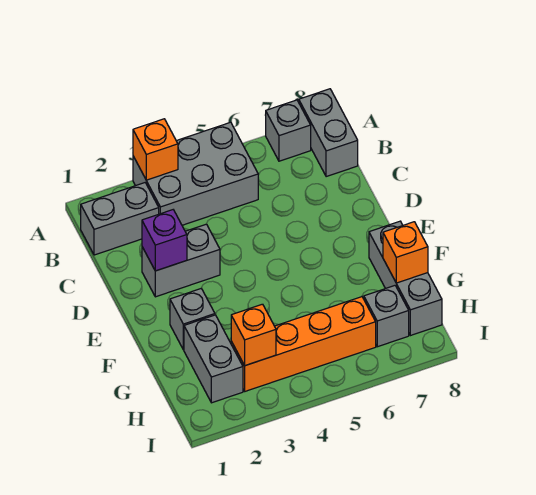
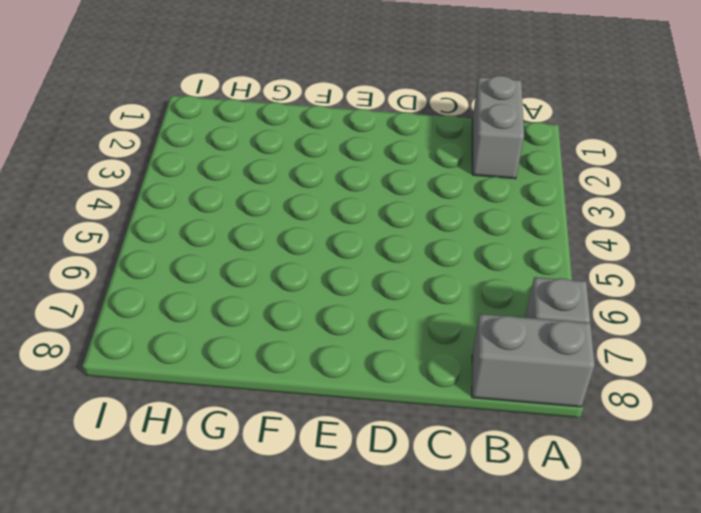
none -> grey brick A3:B5 level 1
none -> grey brick D2:D3 level 1
none -> grey brick F2 level 1

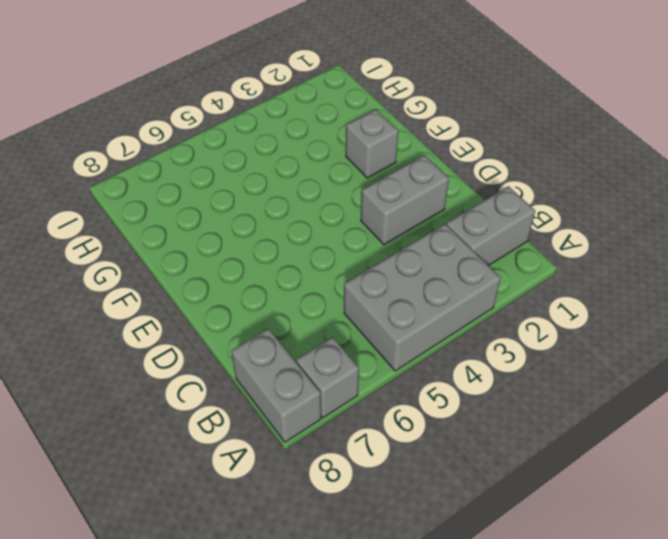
none -> grey brick F8:H8 level 1
none -> grey brick G2:H2 level 1
none -> orange brick H3:H6 level 1

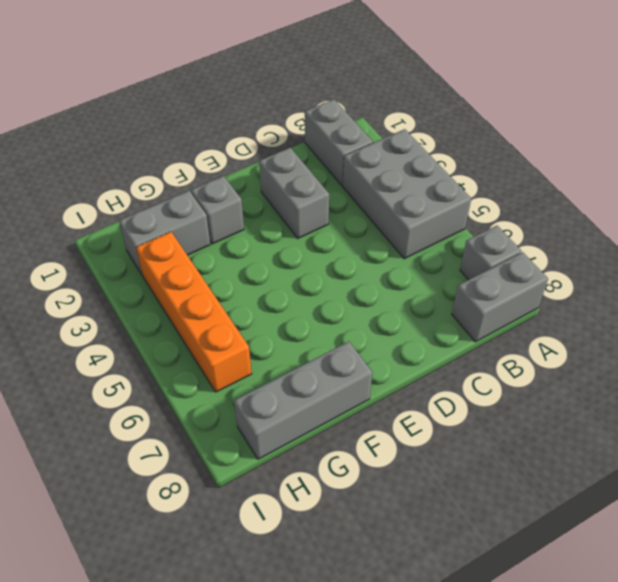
none -> grey brick H7 level 1
none -> orange brick A3 level 2
none -> purple brick D2 level 2

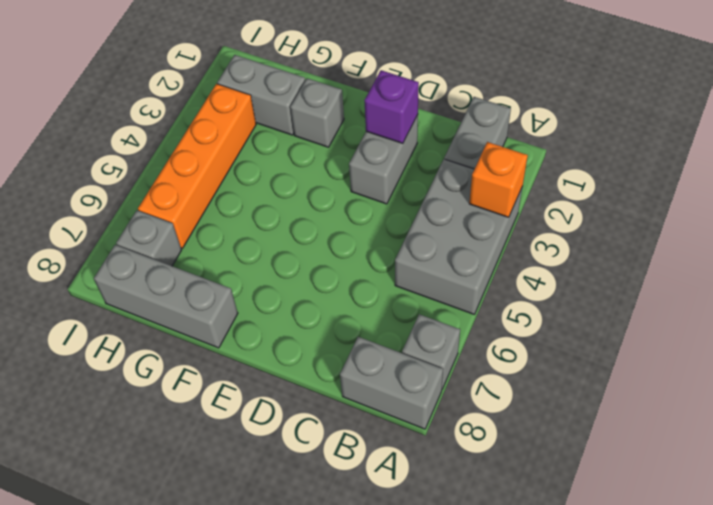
none -> orange brick G8 level 2
none -> orange brick H3 level 2

